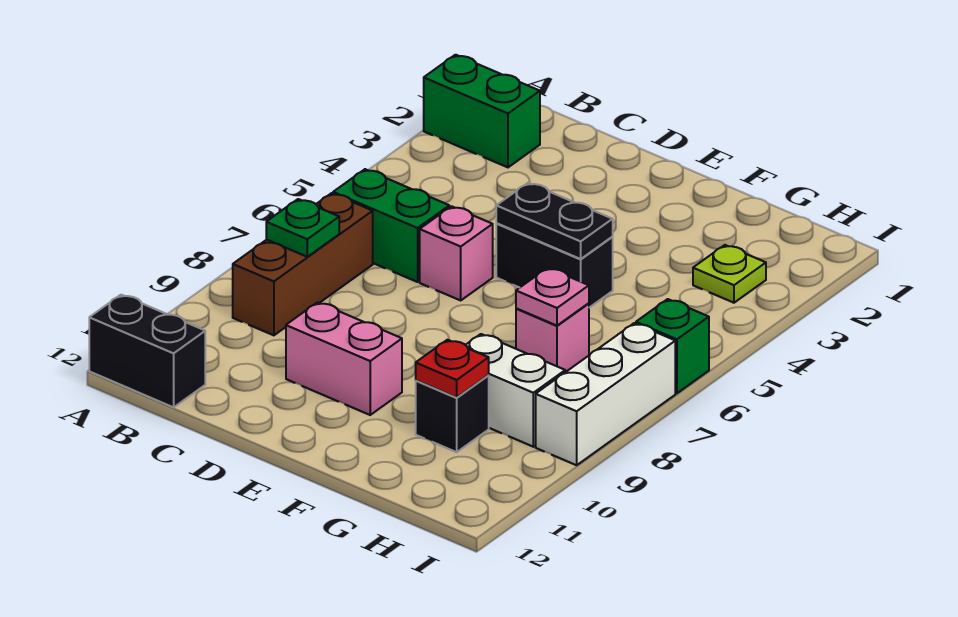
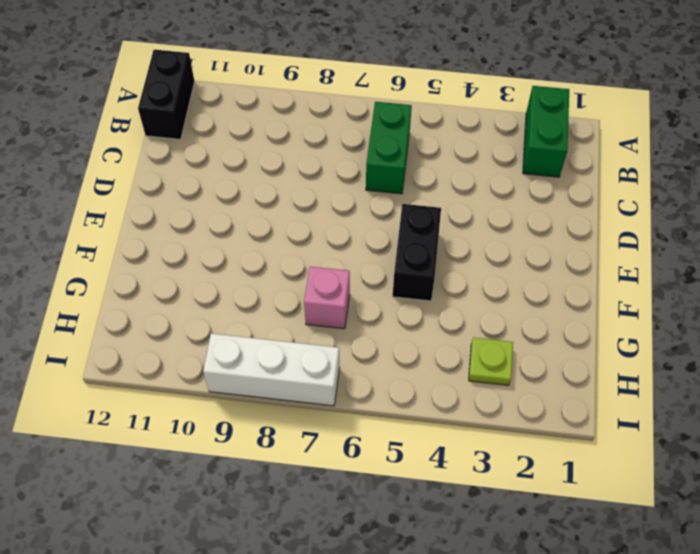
none -> brown brick B7:B9 level 1
none -> pink brick D6 level 1
none -> pink brick D10:E10 level 1

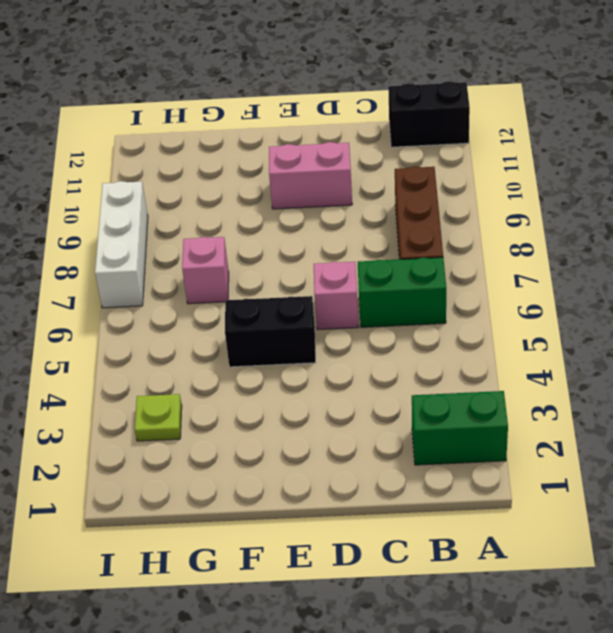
none -> white brick G9:H9 level 1
none -> black brick G10 level 1
none -> green brick I6 level 1

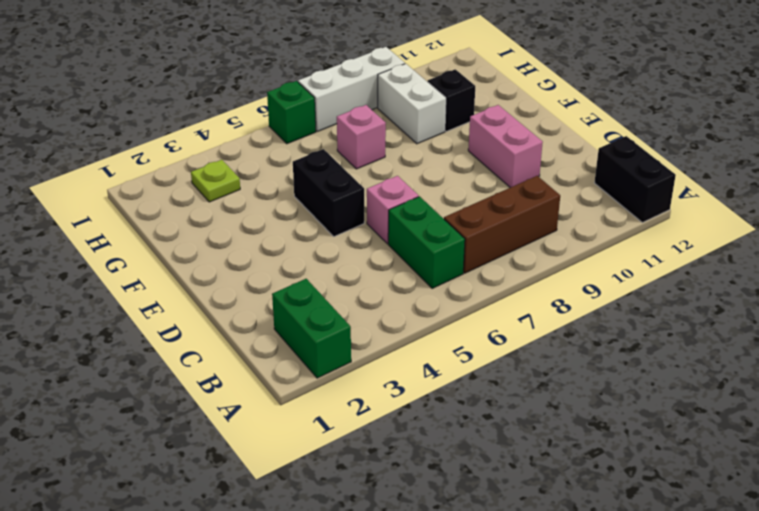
none -> green plate B8 level 2
none -> black plate E5:F5 level 2
none -> pink plate G7 level 2

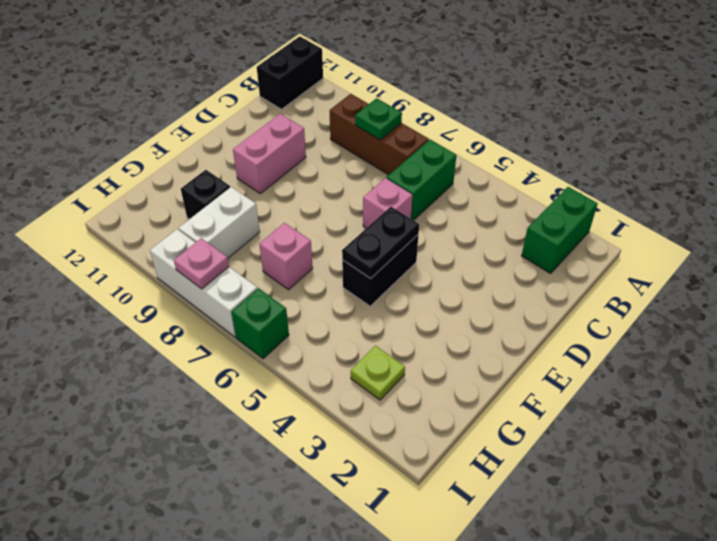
pink plate I8 level 2 -> pink plate G7 level 2
none -> red plate G10 level 2

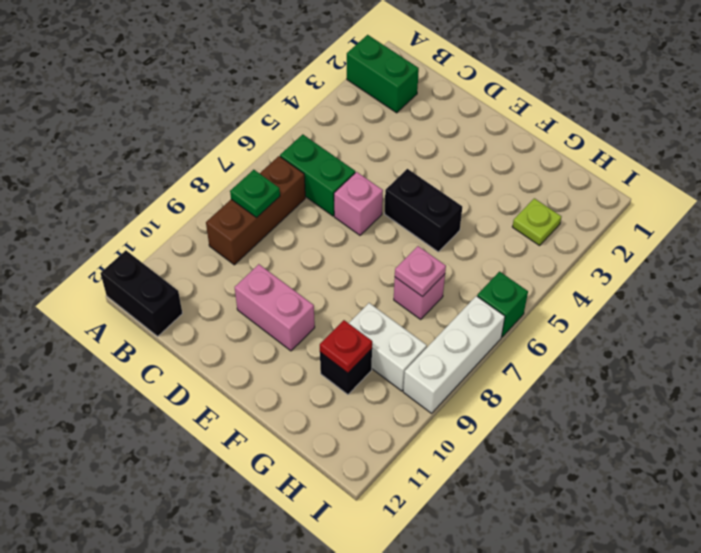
none -> black plate E5:F5 level 2

